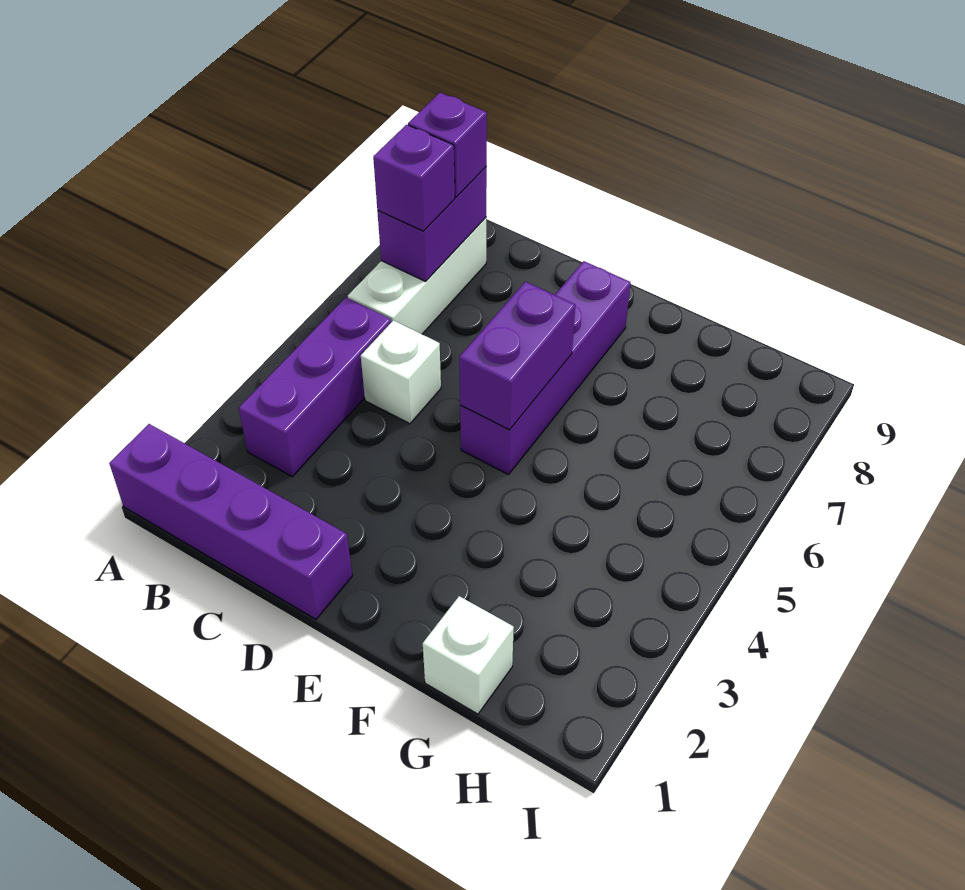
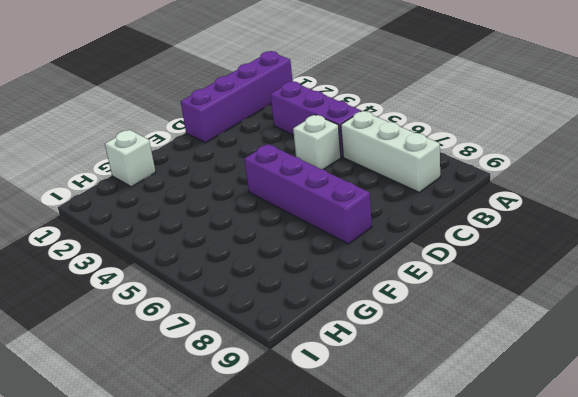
none -> purple brick B7:B8 level 2
none -> purple brick E5:E6 level 2

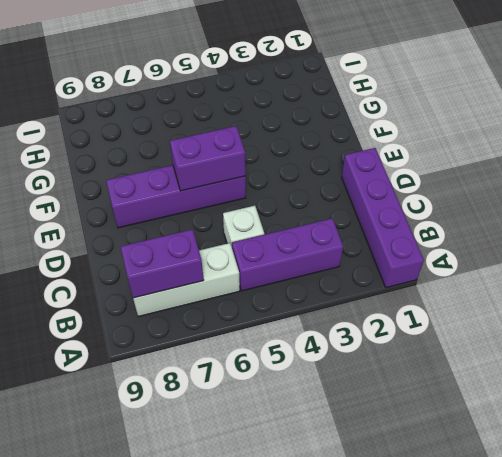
none -> white brick G1 level 1
none -> purple brick B7 level 3

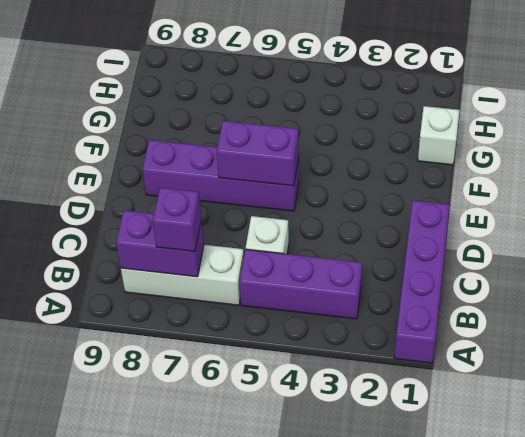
none -> purple brick B8 level 3

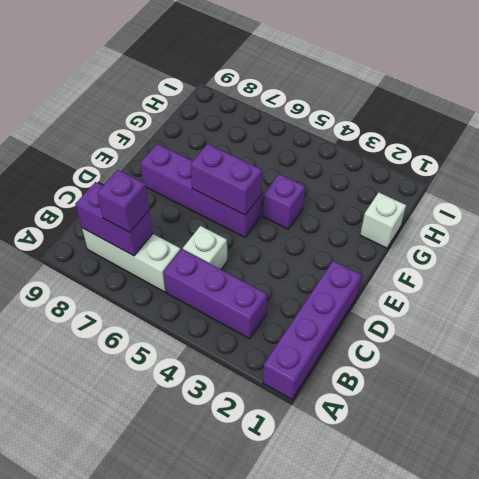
purple brick F4 level 1 -> purple brick B8 level 3

